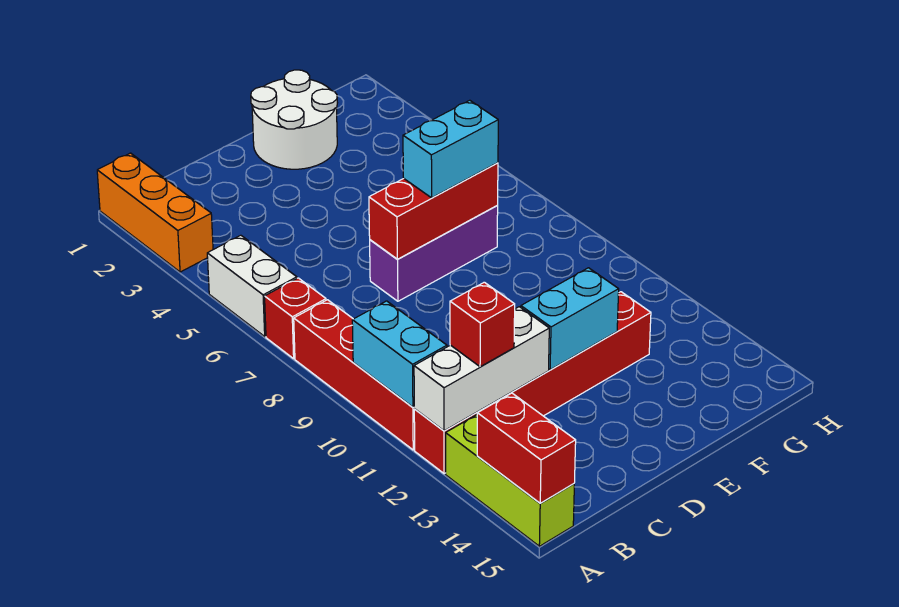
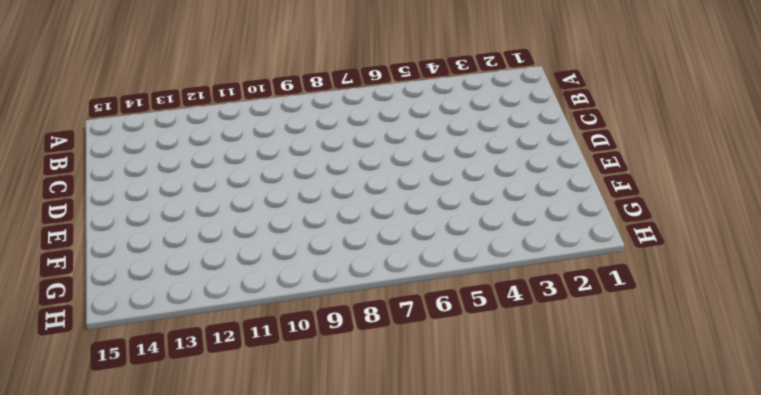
none -> orange brick A1:A3 level 1
none -> white brick A5:A6 level 1
none -> red brick A7 level 1

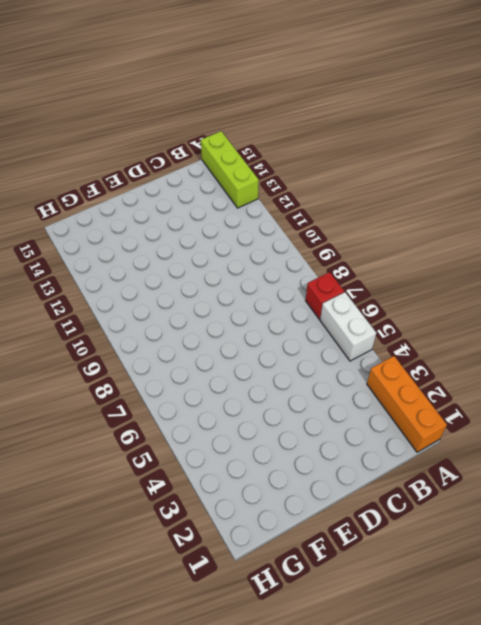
none -> red brick A8:A11 level 1
none -> red brick A12:F12 level 1
none -> purple brick D7:F7 level 1

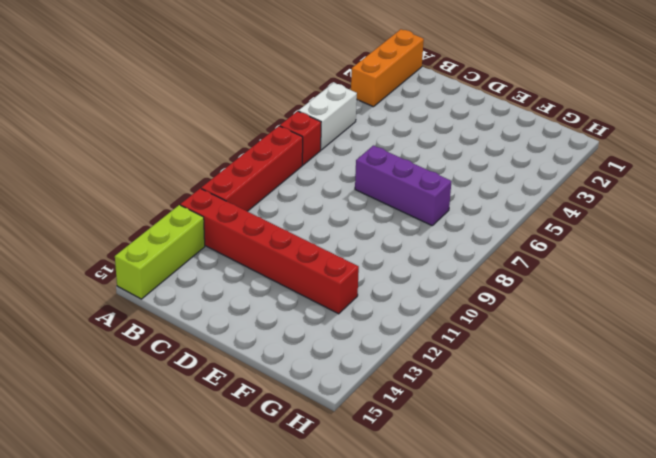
none -> white round brick E1:F2 level 1
none -> cyan brick A10:A11 level 2
none -> white brick A12:C12 level 2

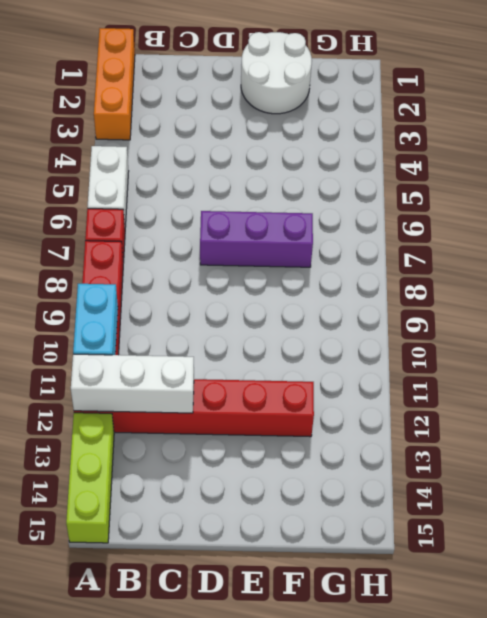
none -> red brick A14:A15 level 2
none -> red brick D7:F7 level 2
none -> cyan brick D12:E12 level 2

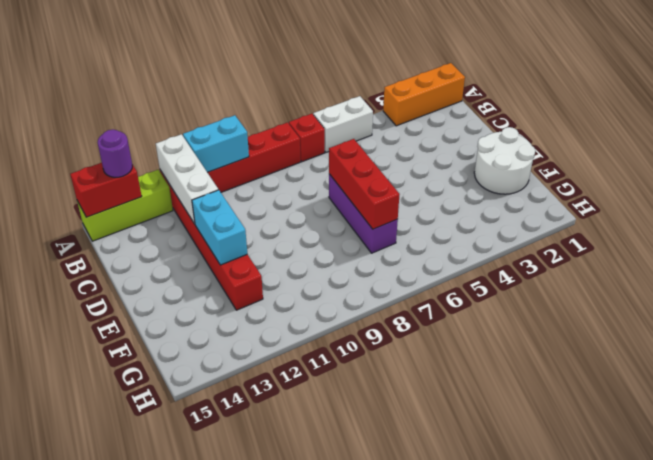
purple round brick A14 level 3 -> none
none -> red brick B12 level 3
none -> cyan brick E7:F7 level 3

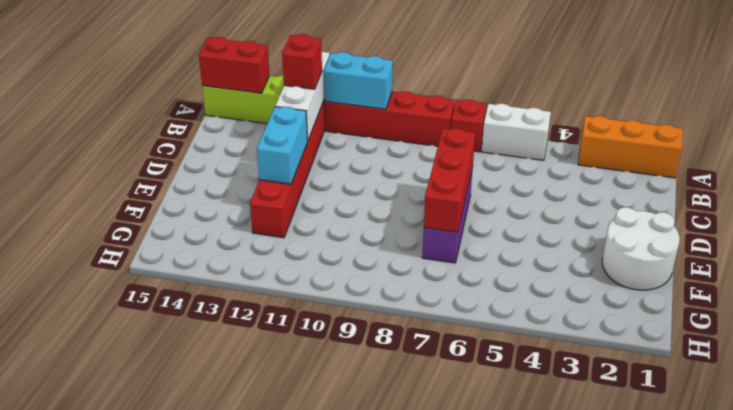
none -> cyan brick E7:F7 level 3

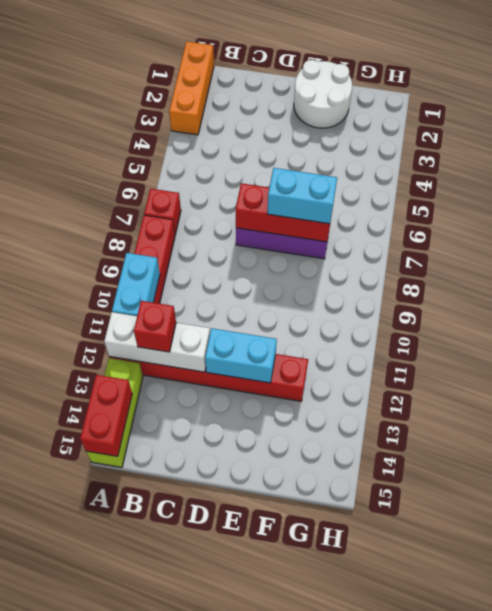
none -> white brick A5:A6 level 1

